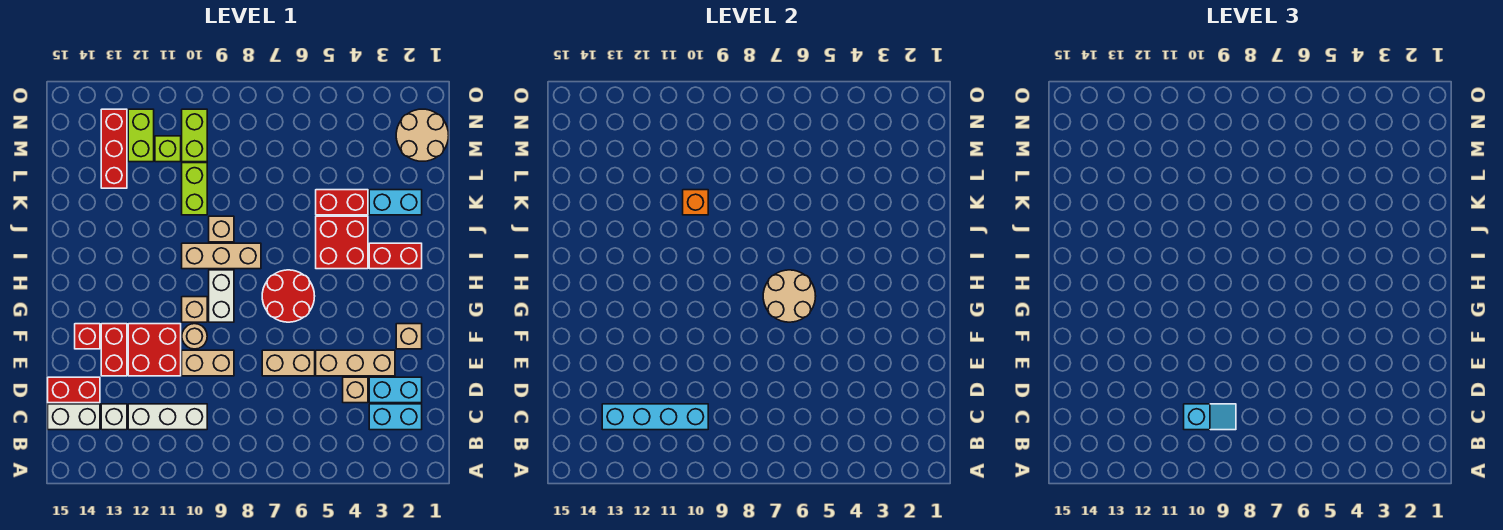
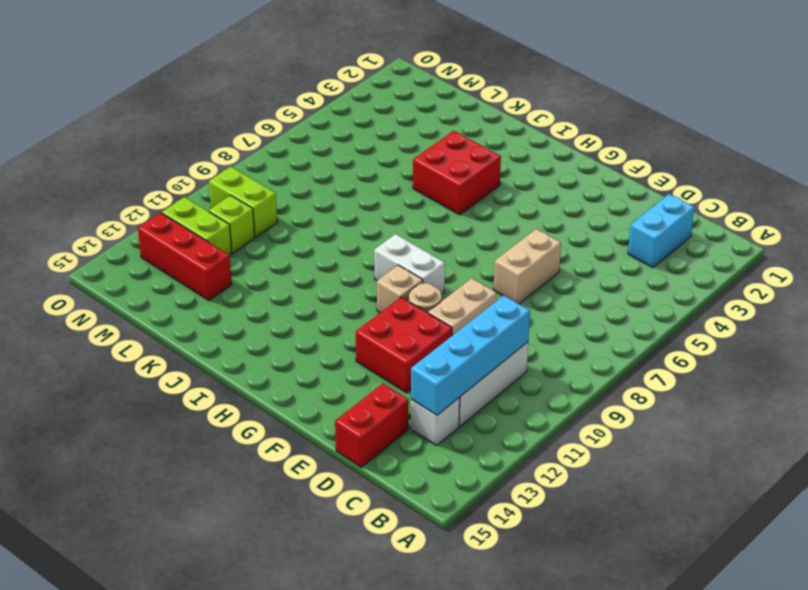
none -> white brick C14:C15 level 1
none -> cyan brick D2:D3 level 1
none -> tan brick D4 level 1
none -> tan brick E3:E5 level 1

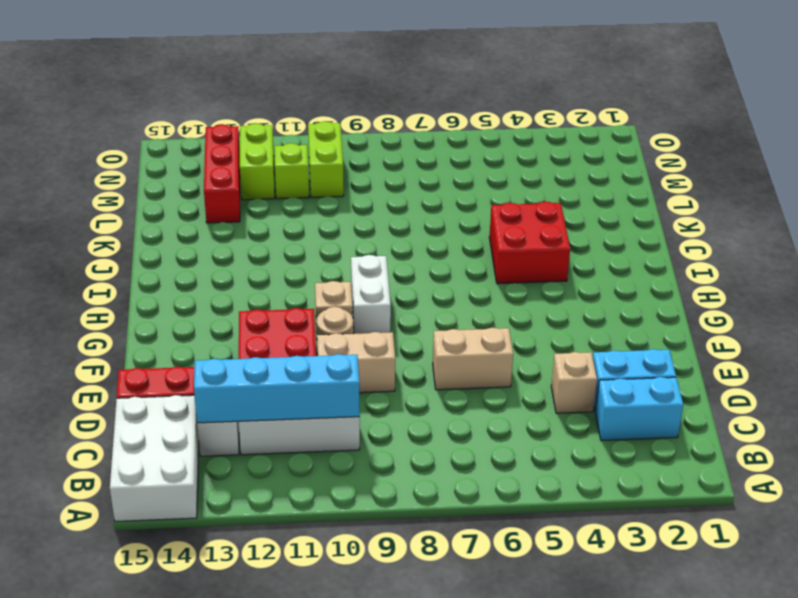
white brick A14:C15 level 1 -> white brick C14:C15 level 1
none -> tan brick E3:E5 level 1
none -> red brick E13:F13 level 1
none -> tan brick F2 level 1
none -> red brick F14 level 1

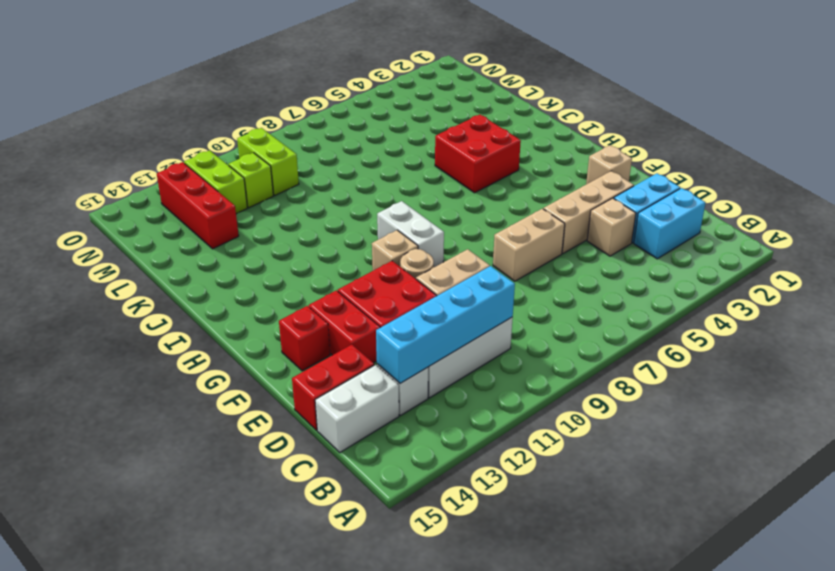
none -> red round brick G6:H7 level 1
none -> red brick I2:I3 level 1
none -> tan brick I8:I10 level 1
none -> tan brick J9 level 1

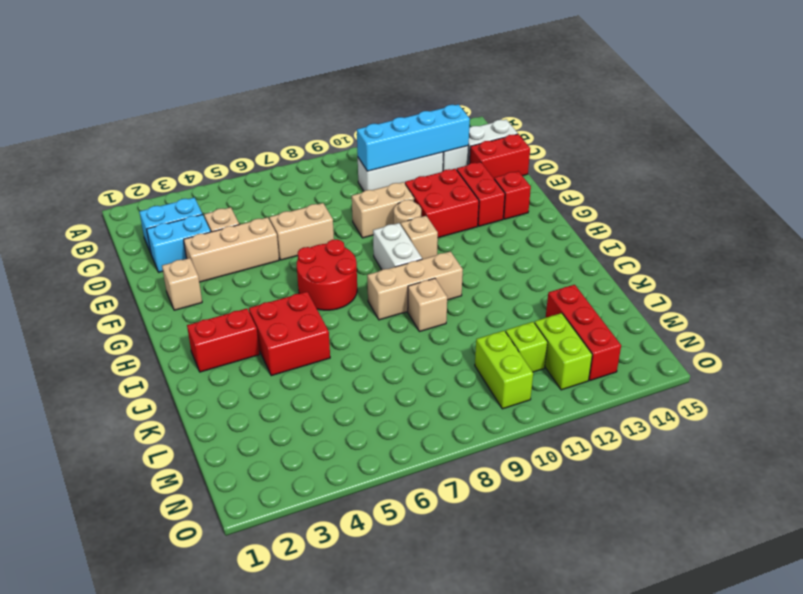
none -> cyan brick K2:K3 level 1
none -> red brick K4:K5 level 1
none -> lime brick K10:L10 level 1
none -> tan round brick M1:N2 level 1

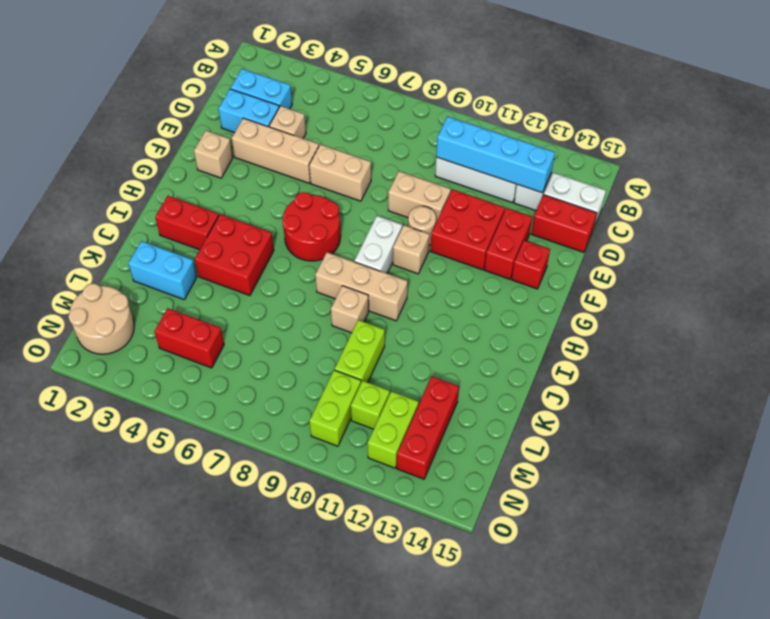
red brick M4:M5 level 1 -> red brick K4:K5 level 1
none -> tan round brick G6:H7 level 2
none -> orange brick K10 level 2
none -> cyan slope C9:C10 level 3 top 10

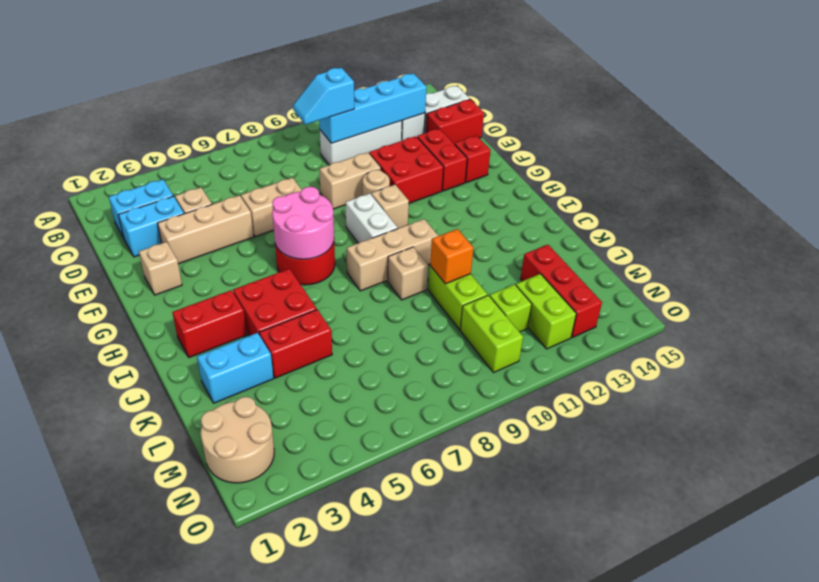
pink round brick G6:H7 level 2 -> tan round brick G6:H7 level 2

